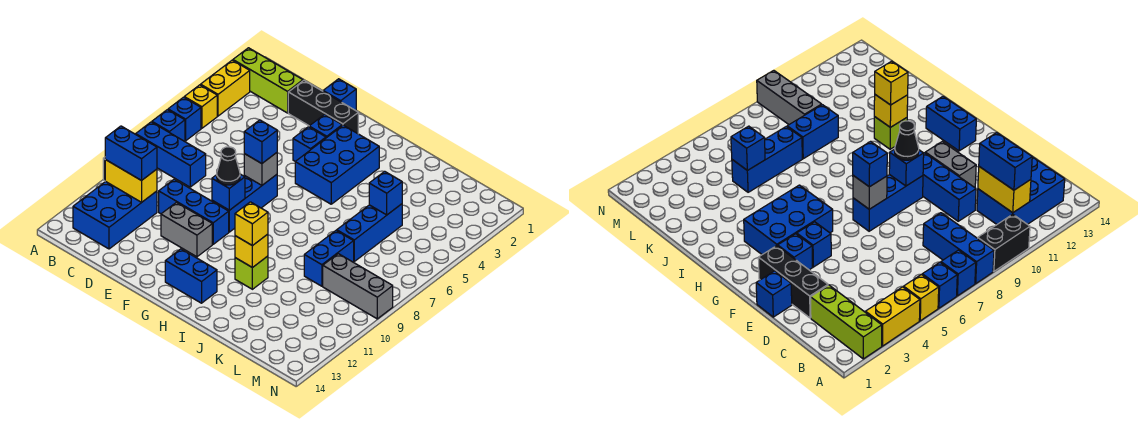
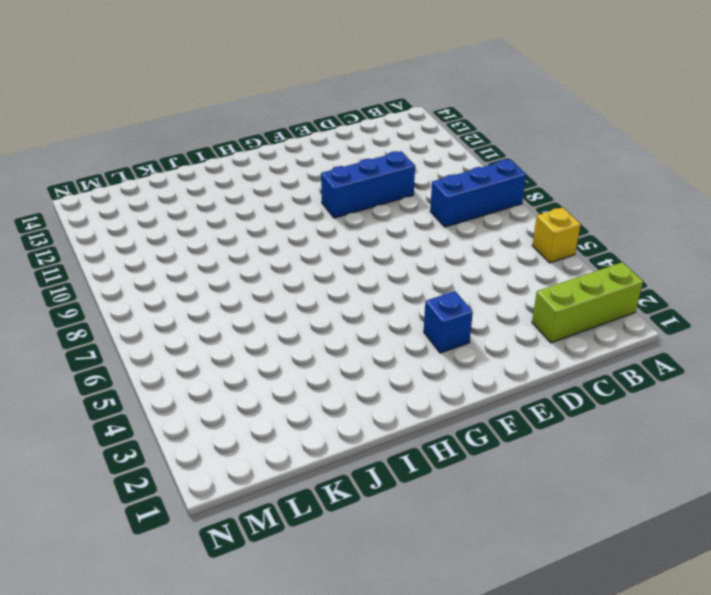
none -> yellow brick A3:A4 level 1
none -> blue brick A6 level 1
none -> blue brick A7 level 1
none -> black brick A9:A10 level 1

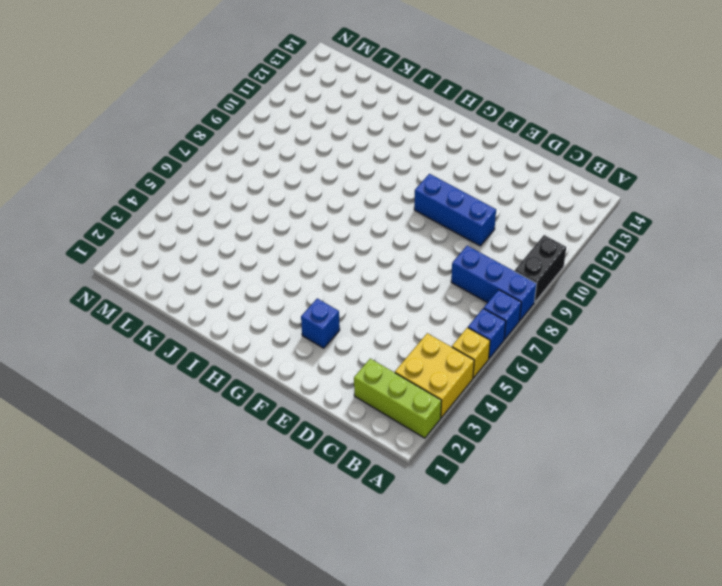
yellow brick A3:B4 level 1 -> yellow brick A3:A4 level 1
none -> blue brick B11:C13 level 1
none -> black brick D2:F2 level 1
none -> blue brick E1 level 1
none -> grey brick E11:F11 level 1

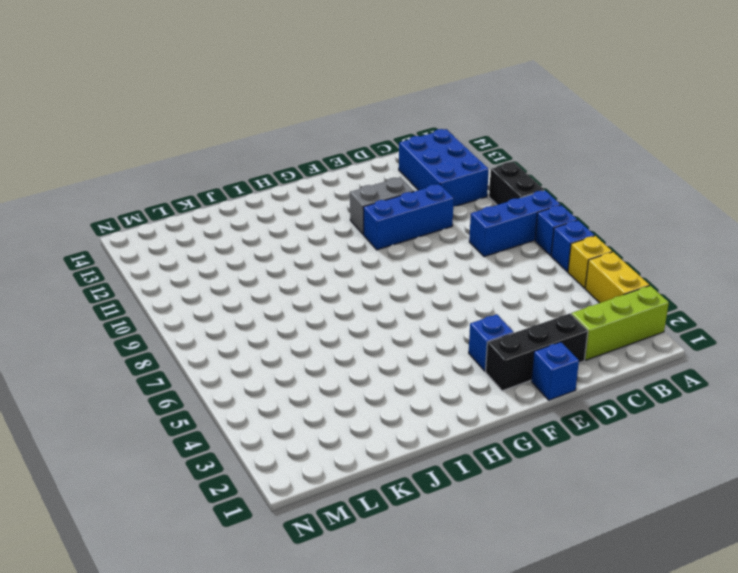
none -> blue brick F4 level 1
none -> blue brick F7:F9 level 1
none -> blue brick G3:H5 level 1
none -> blue brick G13:H13 level 1

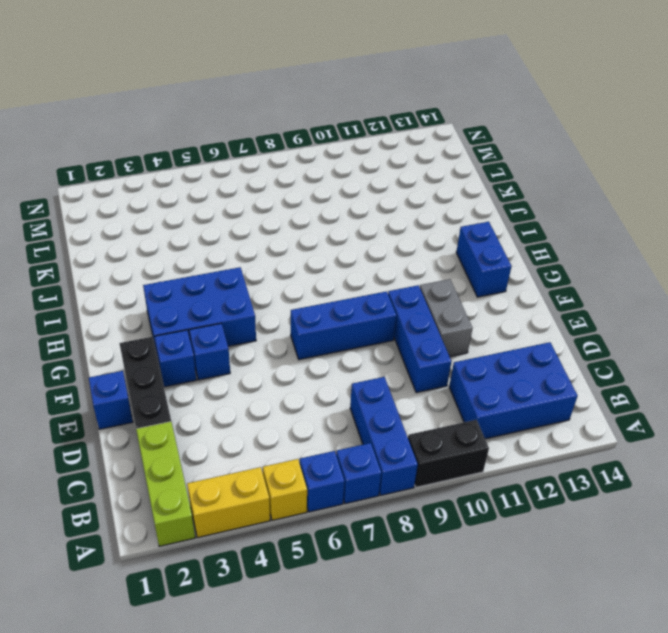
none -> lime brick I11 level 1
none -> blue brick K5:K7 level 1
none -> blue brick K8:K9 level 1
none -> grey brick L9:N9 level 1

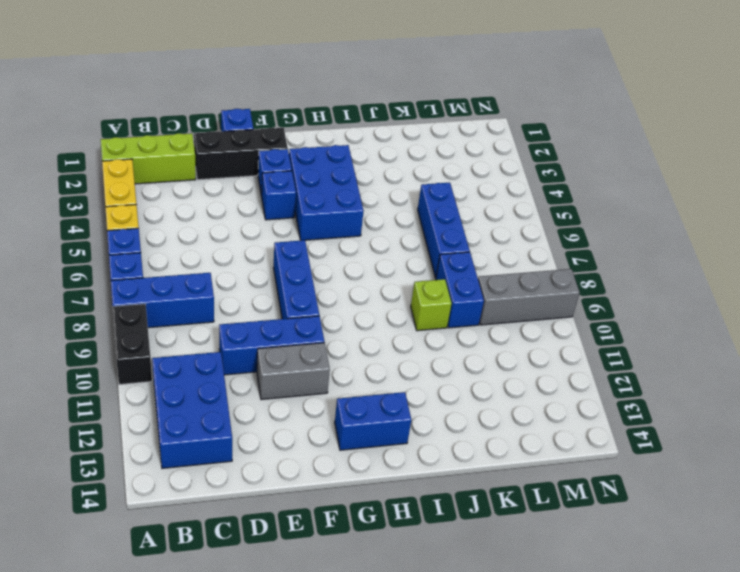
lime brick J9 level 1 -> lime brick I11 level 1
none -> yellow brick B11:C11 level 2
none -> grey brick F7 level 2
none -> blue brick F9 level 2
none -> yellow brick I11 level 2

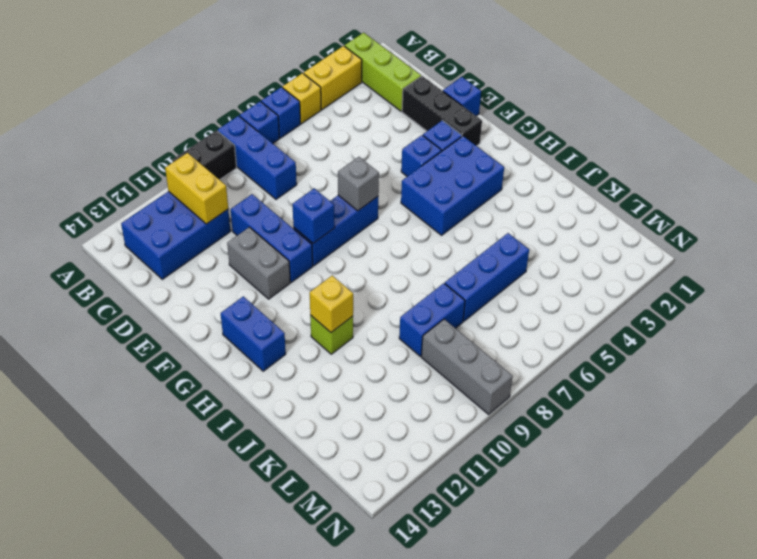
none -> blue brick K5 level 2
none -> blue brick B11:C11 level 3
none -> blue brick F7 level 3
none -> black cone F9 level 3

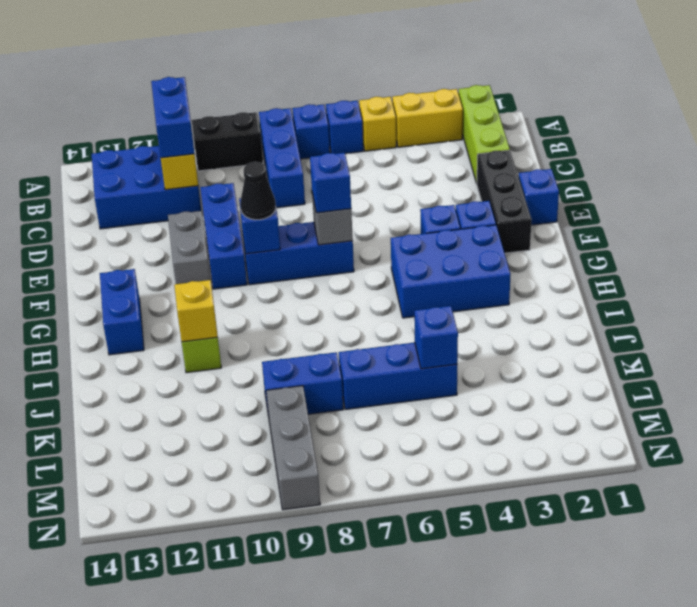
none -> yellow brick I11 level 3

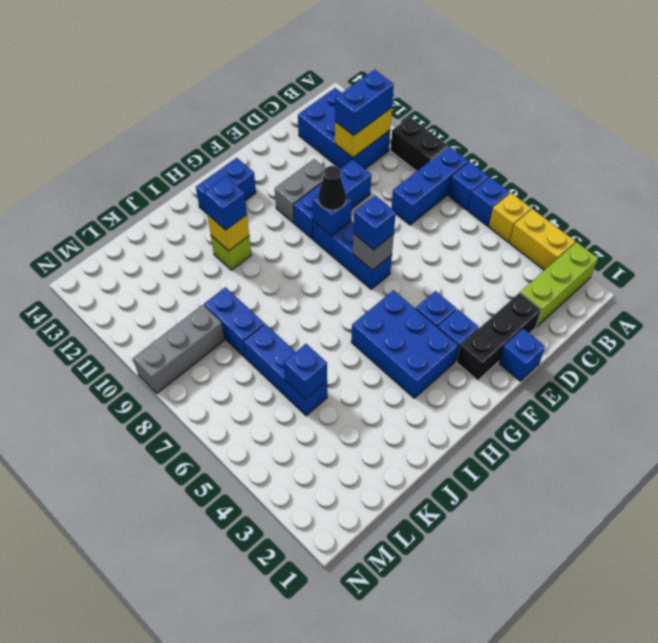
blue brick I11 level 3 -> yellow brick I11 level 3

